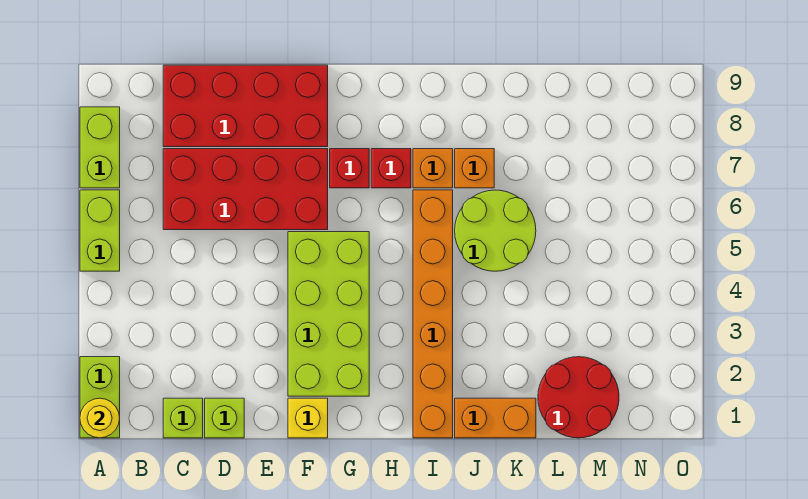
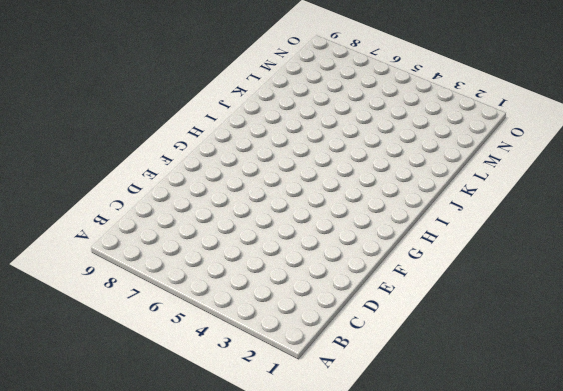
none -> lime brick A1:A2 level 1
none -> lime brick A5:A6 level 1
none -> lime brick A7:A8 level 1

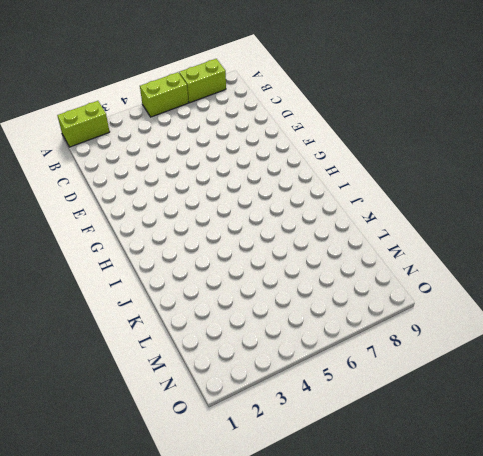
none -> lime brick C1 level 1
none -> red brick C6:F7 level 1
none -> red brick C8:F9 level 1

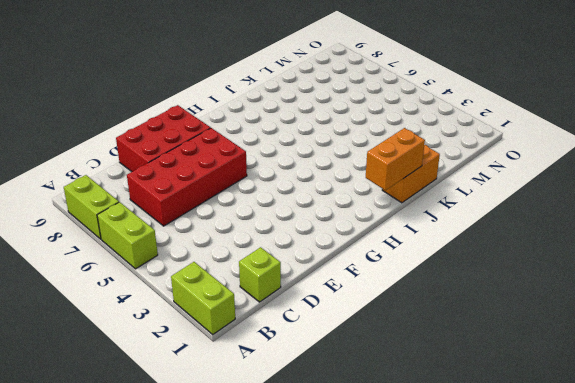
red brick D8:F9 level 1 -> red brick C8:F9 level 1
orange brick I1:J1 level 2 -> none
none -> lime brick D1 level 1
none -> yellow brick F1 level 1
none -> lime brick F2:G5 level 1

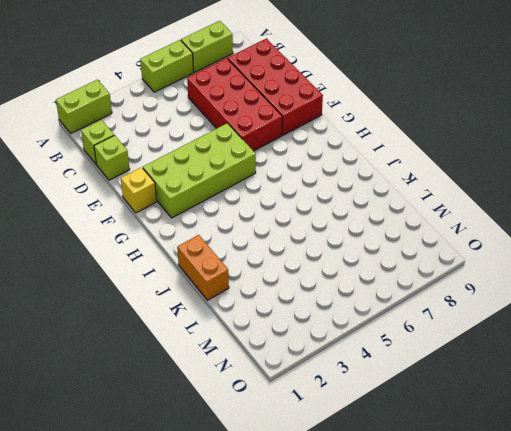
none -> red brick G7 level 1
none -> red brick H7 level 1
none -> orange brick I1:I6 level 1

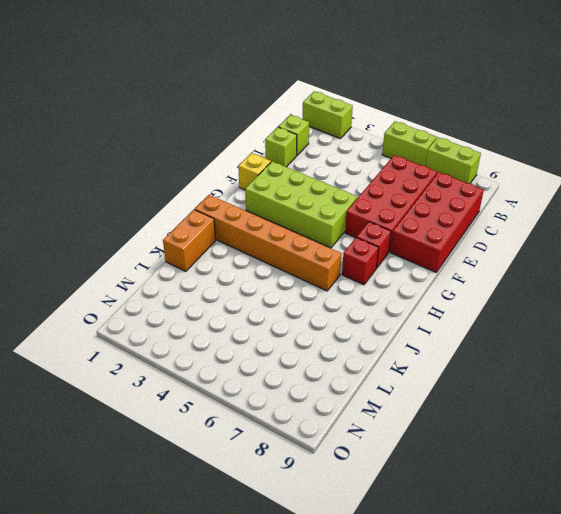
none -> orange brick I7 level 1
none -> lime round brick J5:K6 level 1
none -> orange brick J7 level 1

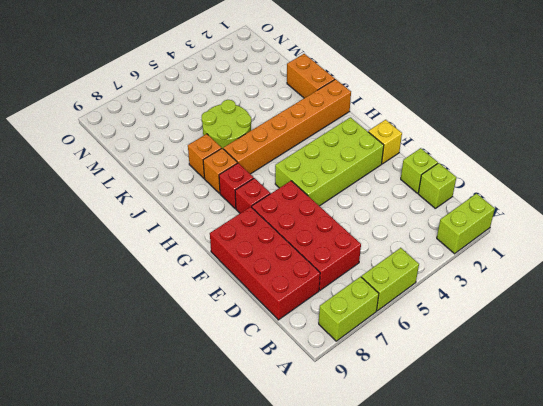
none -> red round brick L1:M2 level 1
none -> yellow round brick A1 level 2

